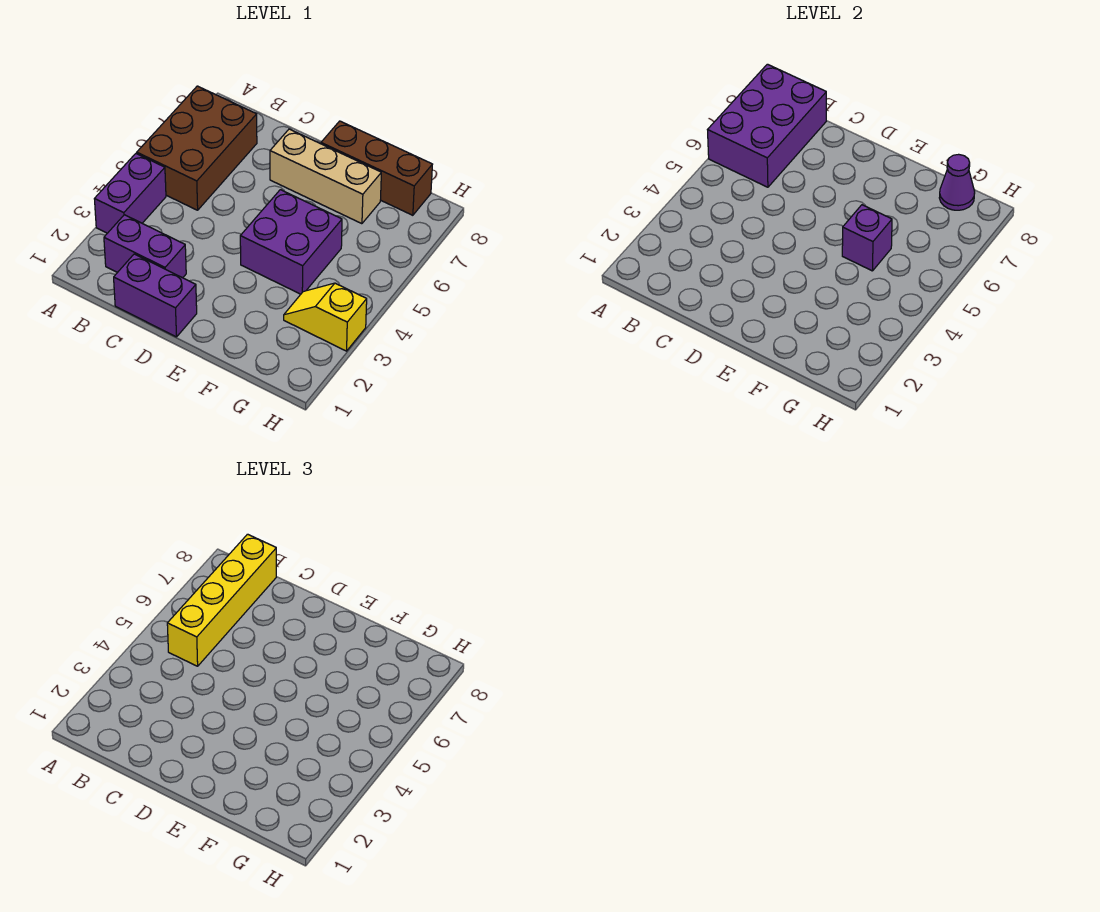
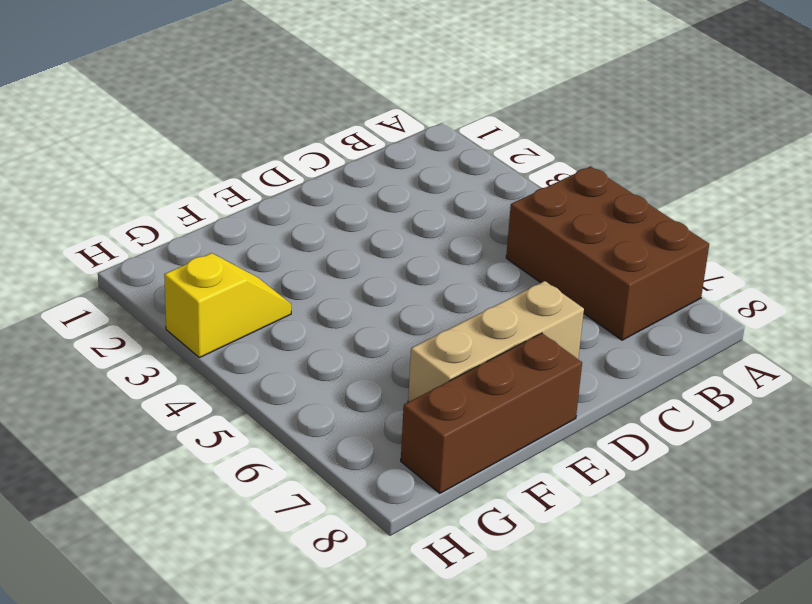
none -> purple brick A3:A4 level 1
none -> purple brick B2:C2 level 1
none -> purple brick C1:D1 level 1

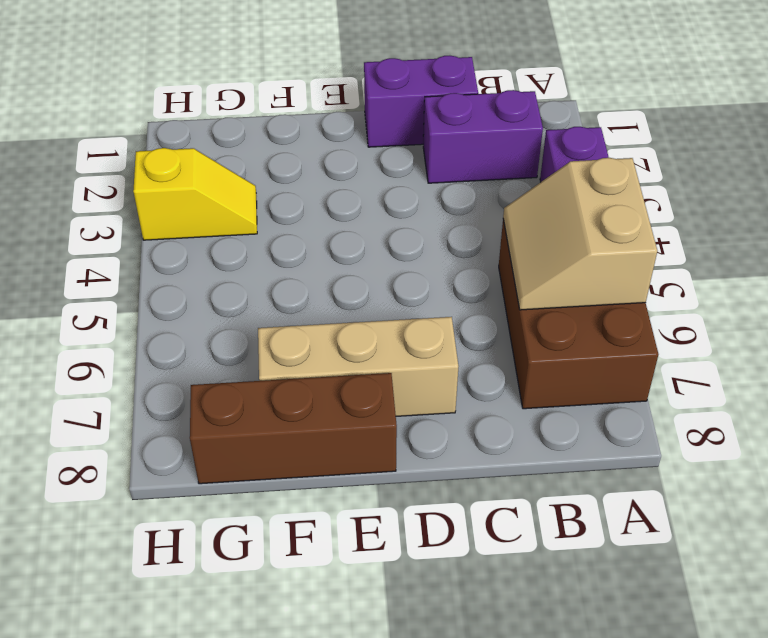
tan slope A5:B6 level 2 top A -> purple brick A6:B8 level 2
none -> purple brick E4:F5 level 1
none -> purple brick F5 level 2
none -> purple cone G8 level 2

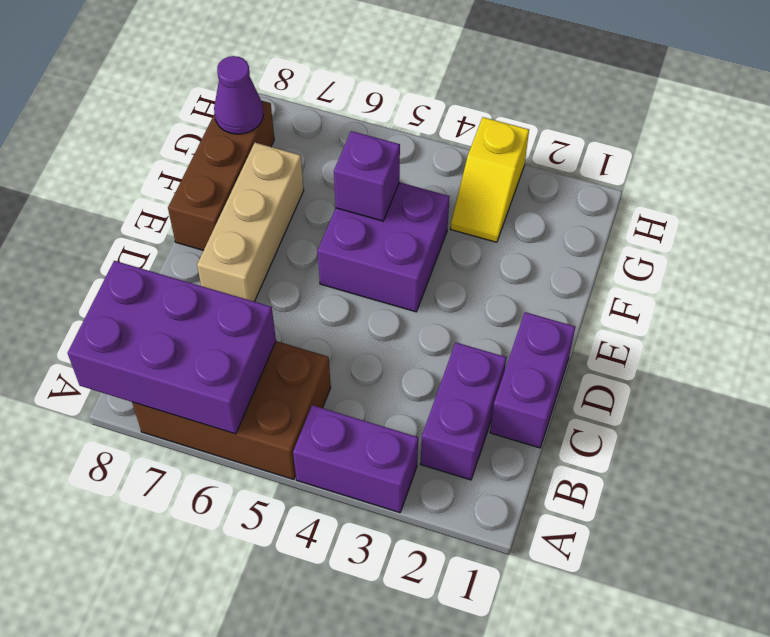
none -> yellow brick B5:B8 level 3

